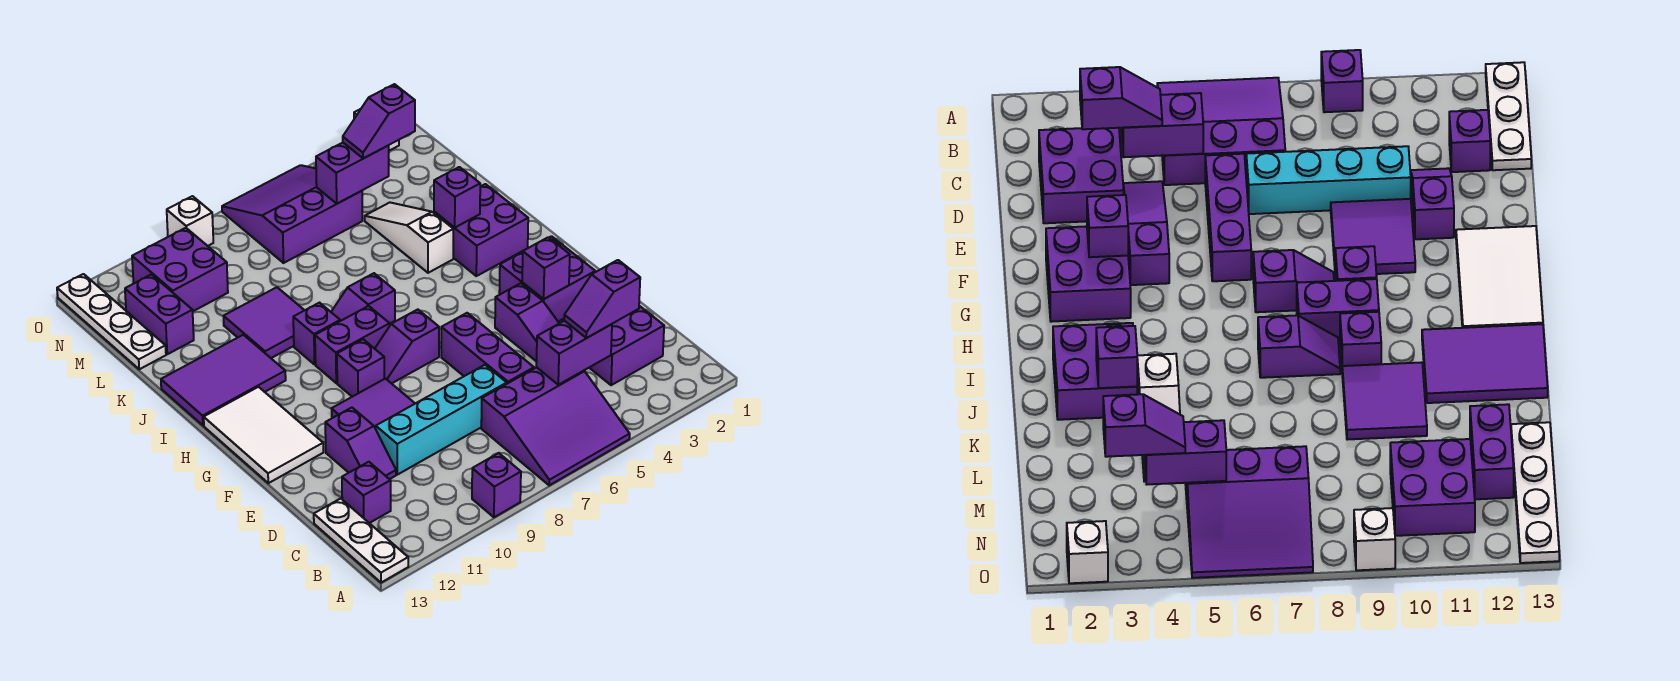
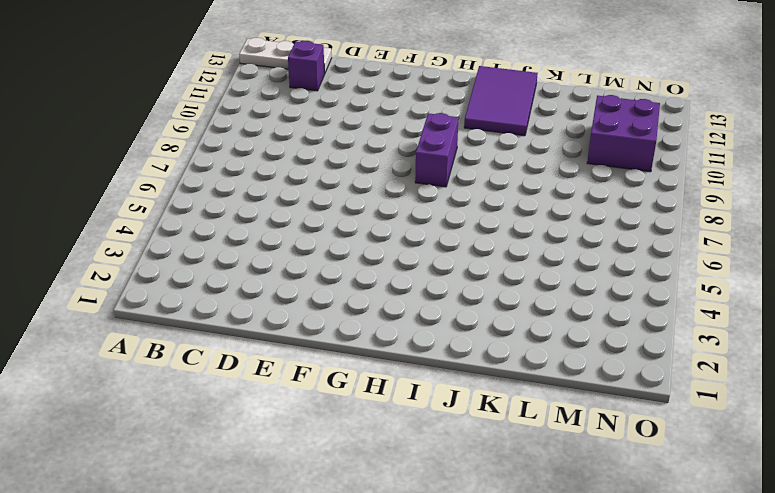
none -> purple slope A5:C7 level 1 top C
none -> purple brick A9 level 1
none -> purple brick C2:D3 level 1
none -> purple slope D4:F4 level 1 top F

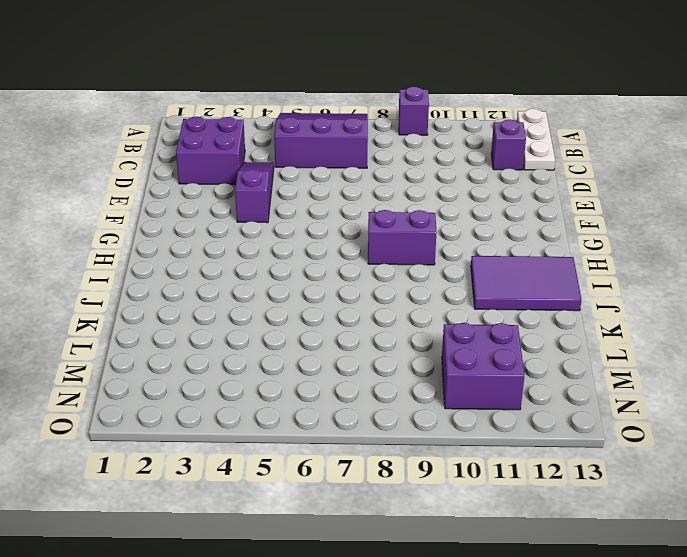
none -> purple brick D6:F6 level 1
none -> cyan brick D7:D10 level 1
none -> purple slope D11:E11 level 1 top E
none -> purple tile E9:F10 level 1

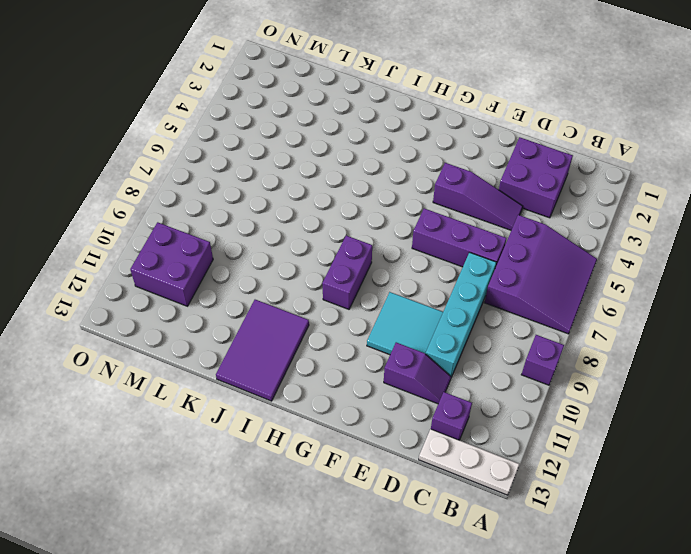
cyan tile E9:F10 level 1 -> purple tile E9:F10 level 1
none -> purple brick F2:G3 level 1
none -> white tile F12:H13 level 1
none -> purple slope G7:G8 level 1 top 7
none -> purple brick G9 level 1

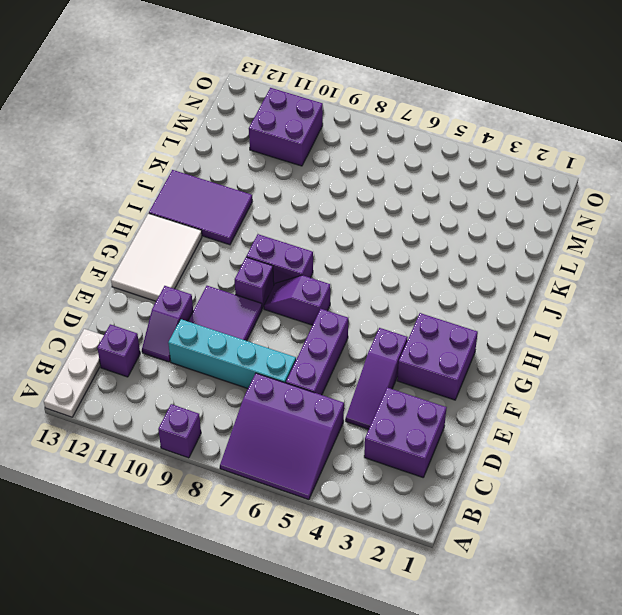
none -> purple brick I2:J3 level 1
none -> purple slope I7:I8 level 1 top 7
none -> purple brick I9 level 1
none -> white slope J4:L4 level 1 top J

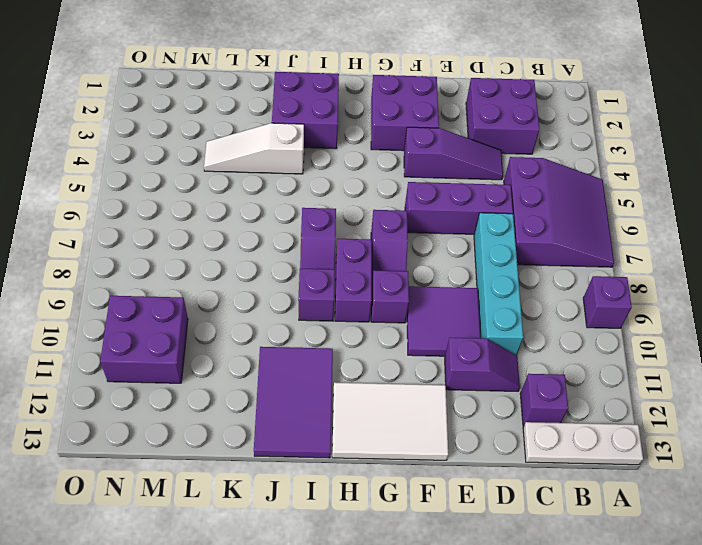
none -> purple tile J9:K10 level 1
none -> purple brick L12:M12 level 1
none -> white plate L13:O13 level 1
none -> purple slope M5:O7 level 1 top M

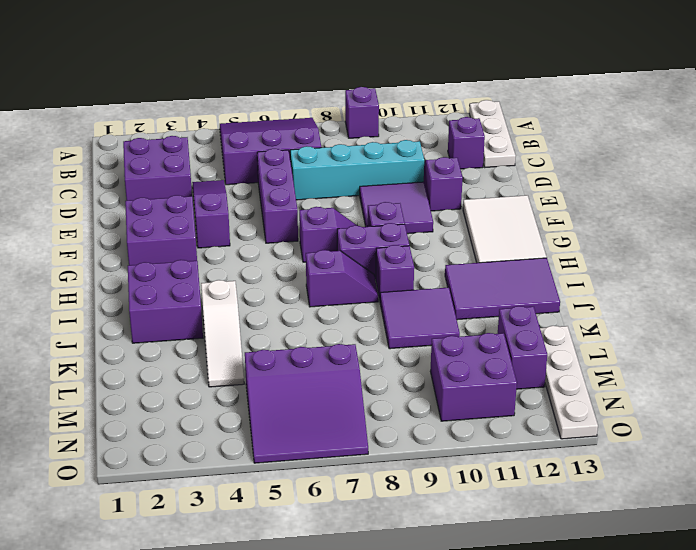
none -> white brick O2 level 1
none -> white brick O9 level 1
none -> purple brick C4:C5 level 2
none -> purple brick F3 level 2

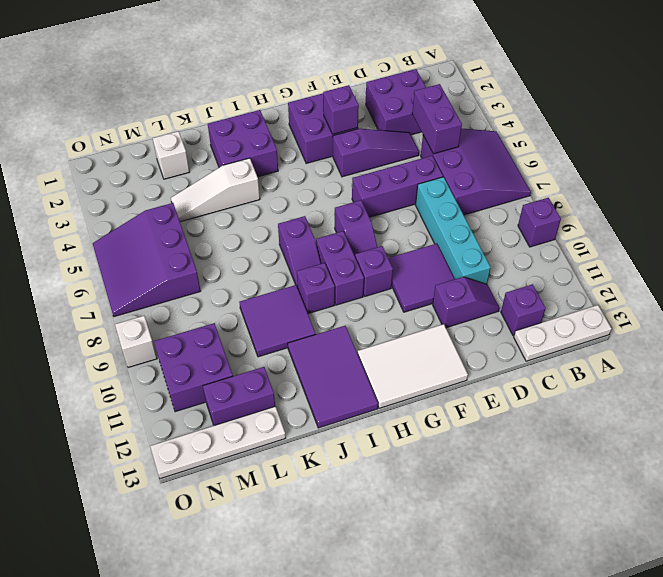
white brick L2 level 1 -> white brick O2 level 1
none -> purple brick J3 level 2
none -> purple brick M4:M5 level 2
none -> purple slope C3:C4 level 3 top 3
none -> purple slope M3:M4 level 3 top 3

